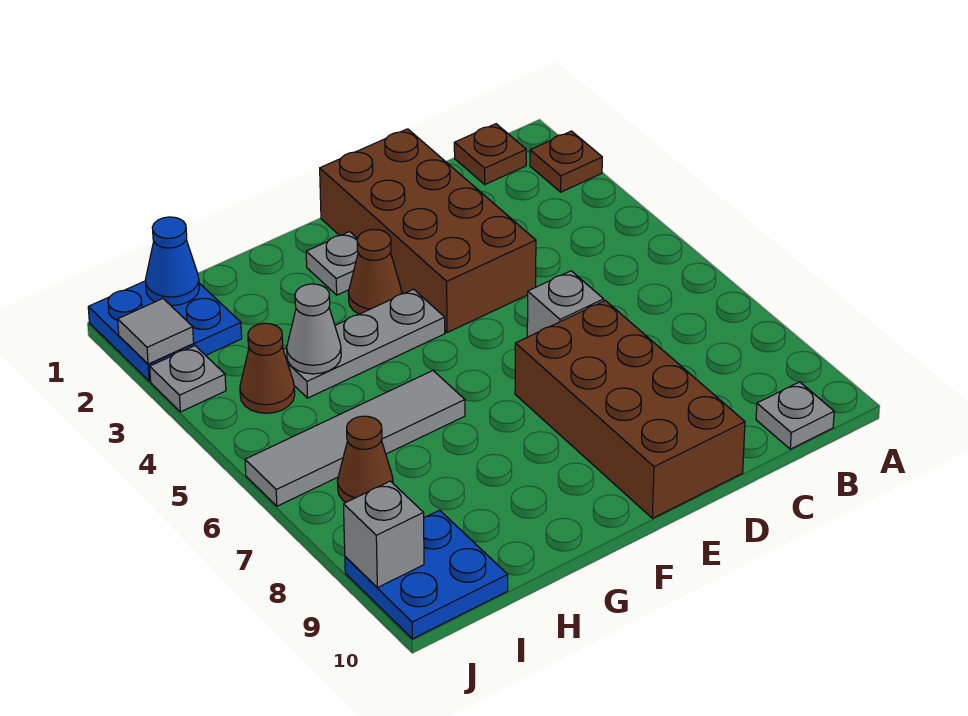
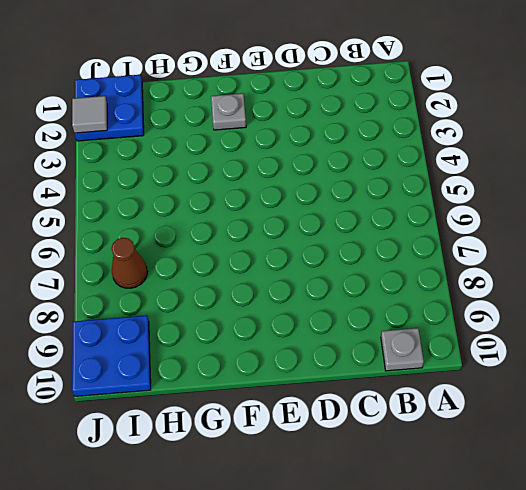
none -> brown plate A2 level 1
none -> brown plate B1 level 1
none -> brown brick D1:E4 level 1

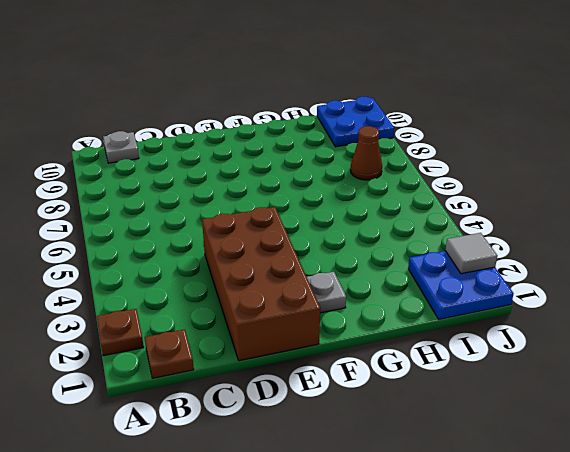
none -> grey brick D6 level 1
none -> brown brick D7:E10 level 1
none -> brown cone F3 level 1

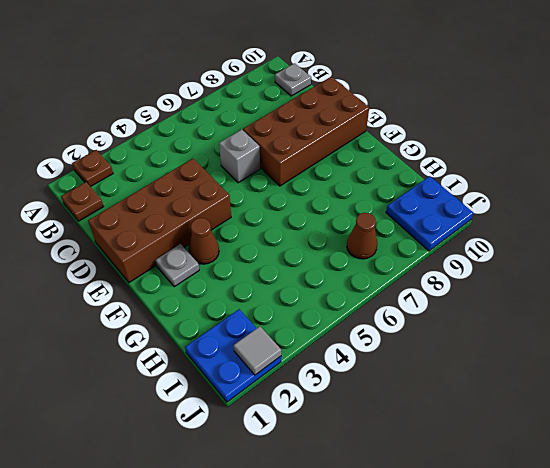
none -> grey plate F4:H4 level 1
none -> grey tile G6:J6 level 1
none -> brown cone I4 level 1

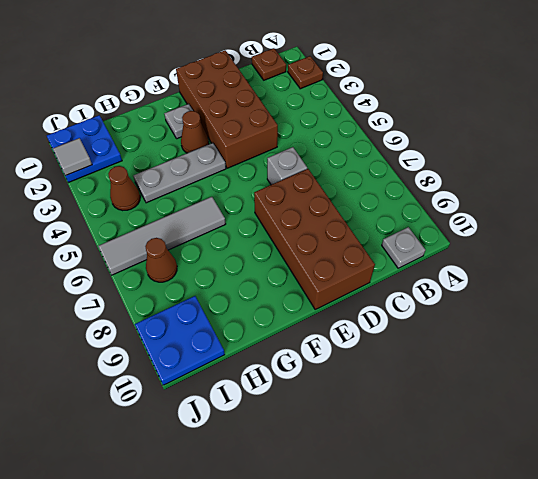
none -> grey plate J3 level 1
none -> grey cone H4 level 2
none -> blue cone I1 level 2

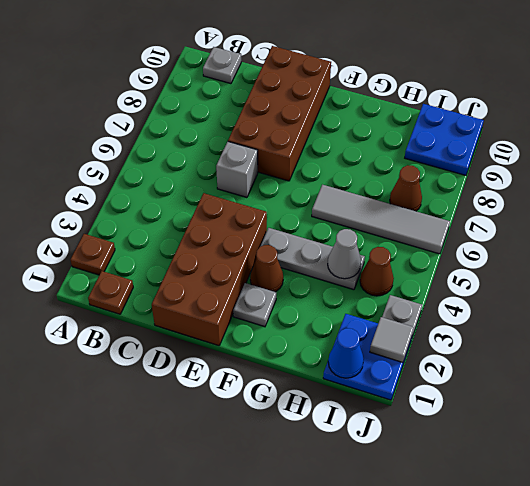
none -> grey brick J9 level 2

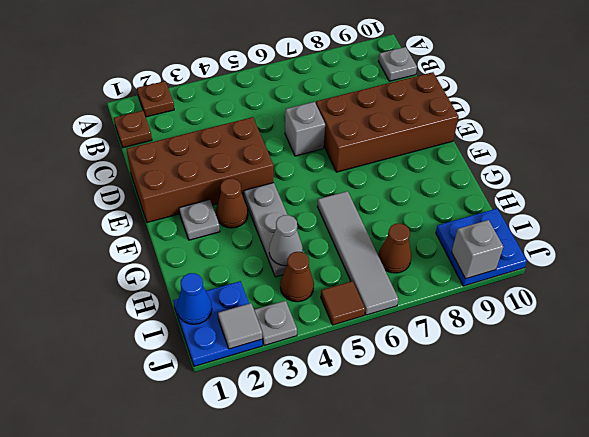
brown tile J5 level 1 -> none

